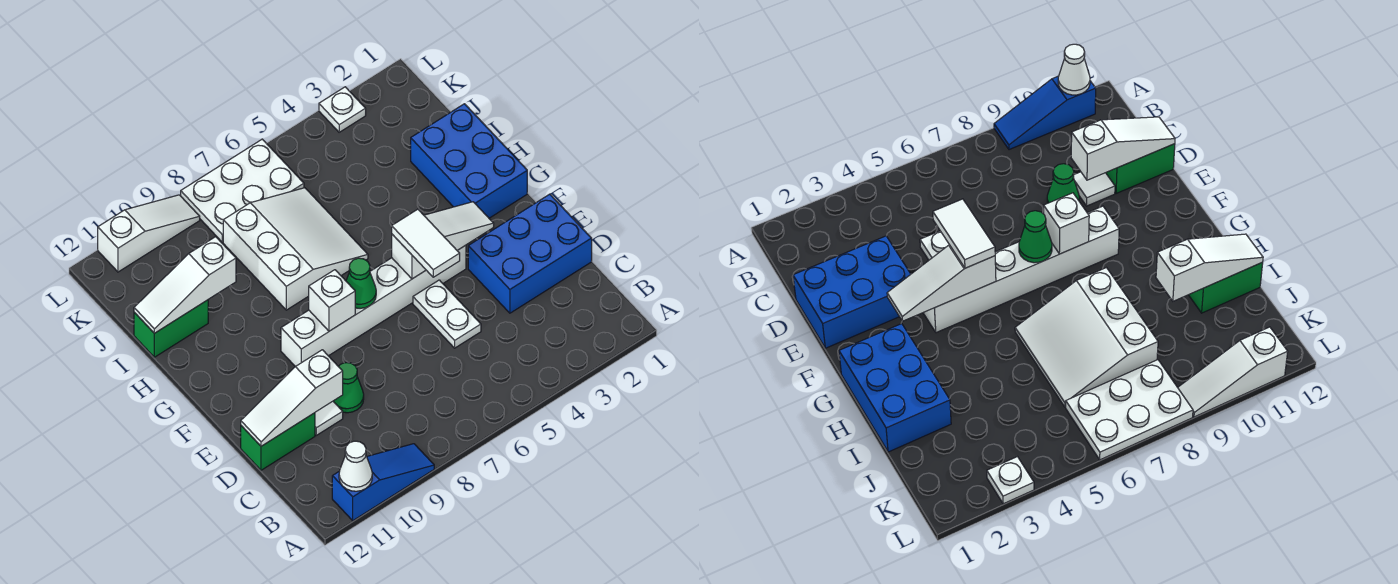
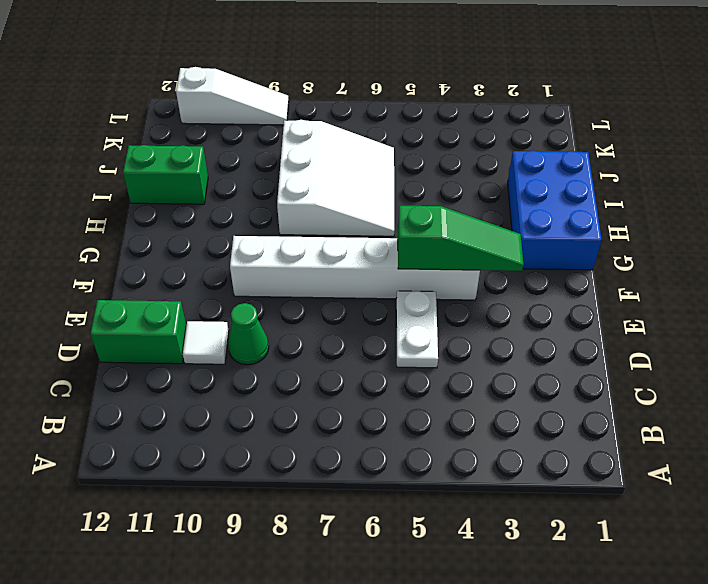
green slope F3:F5 level 2 top 5 -> white slope F3:F5 level 2 top 5
none -> blue slope A9:A11 level 1 top 11
none -> blue brick D1:E3 level 1
none -> white plate K6:L8 level 1

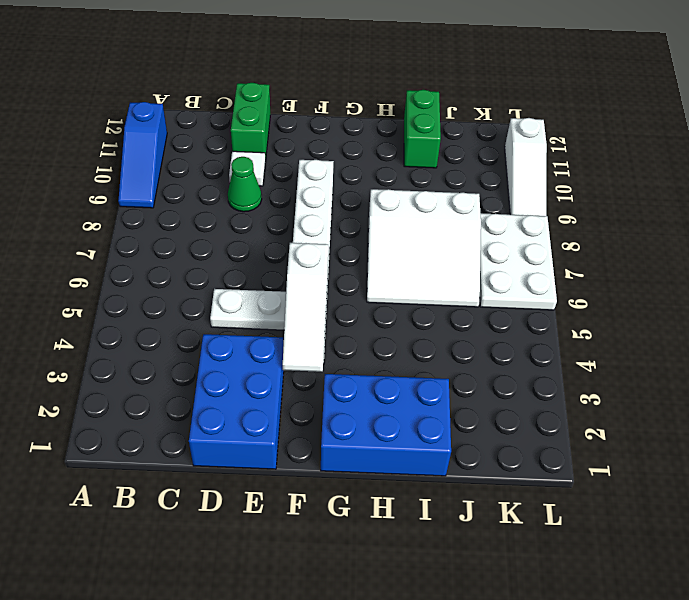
none -> white plate L3 level 1
none -> white cone A11 level 2
none -> white slope D10:D12 level 2 top 10

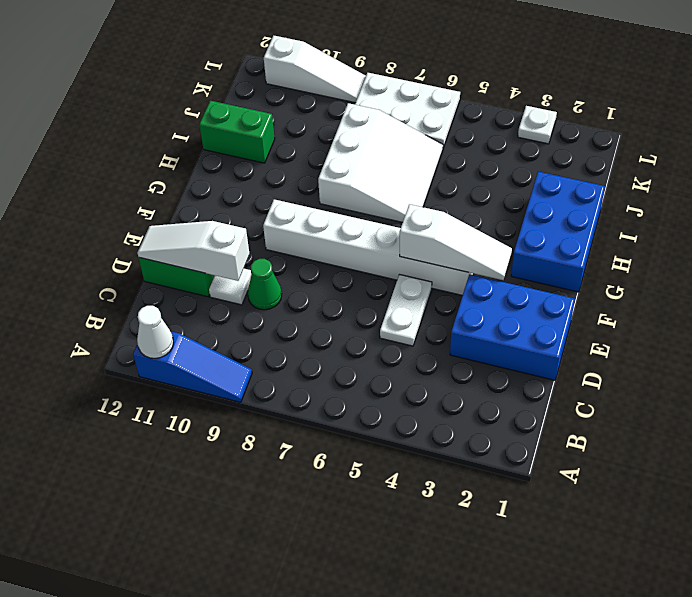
none -> green cone F7 level 2
none -> white brick F8 level 2
none -> white slope I10:I12 level 2 top 10

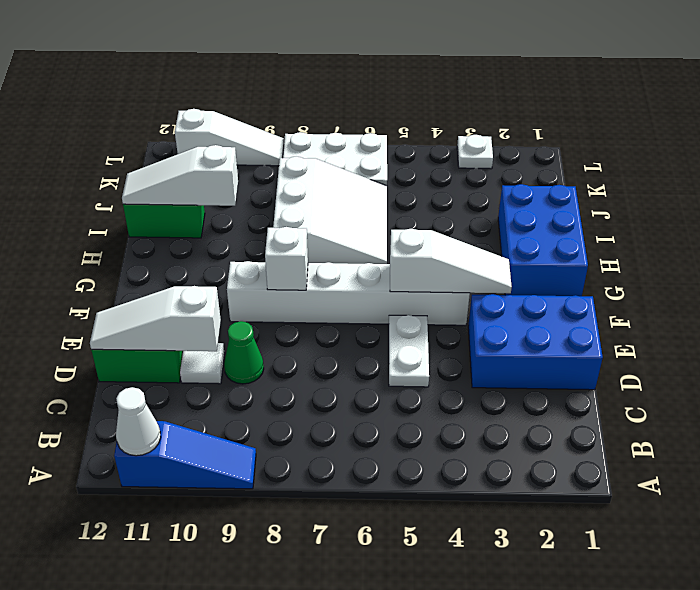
none -> green cone F7 level 2
none -> white tile E5:F5 level 3

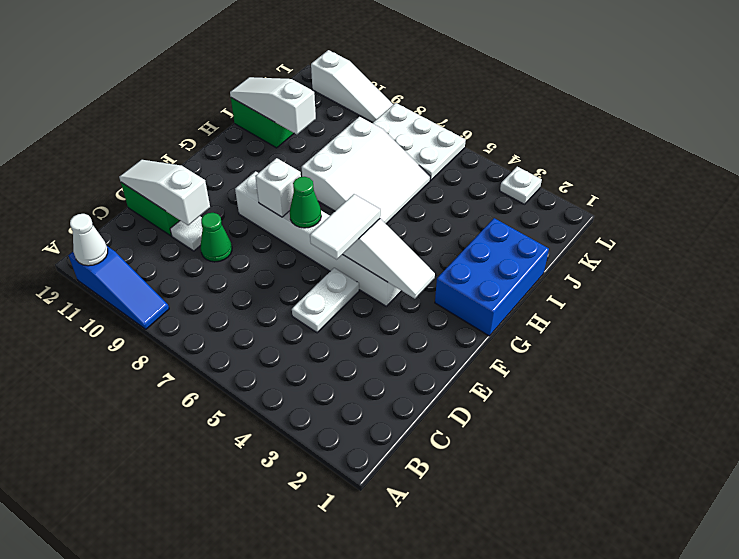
none -> blue brick D1:E3 level 1

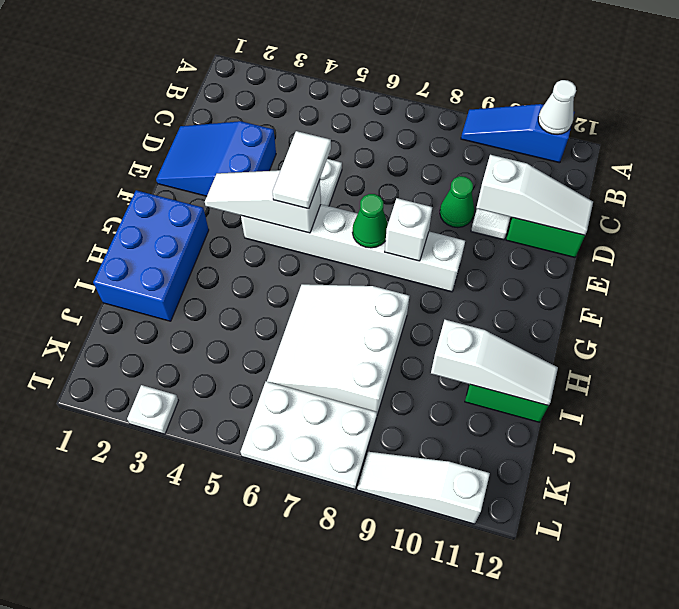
blue slope D1:E3 level 1 top 3 -> blue brick D1:E3 level 1

